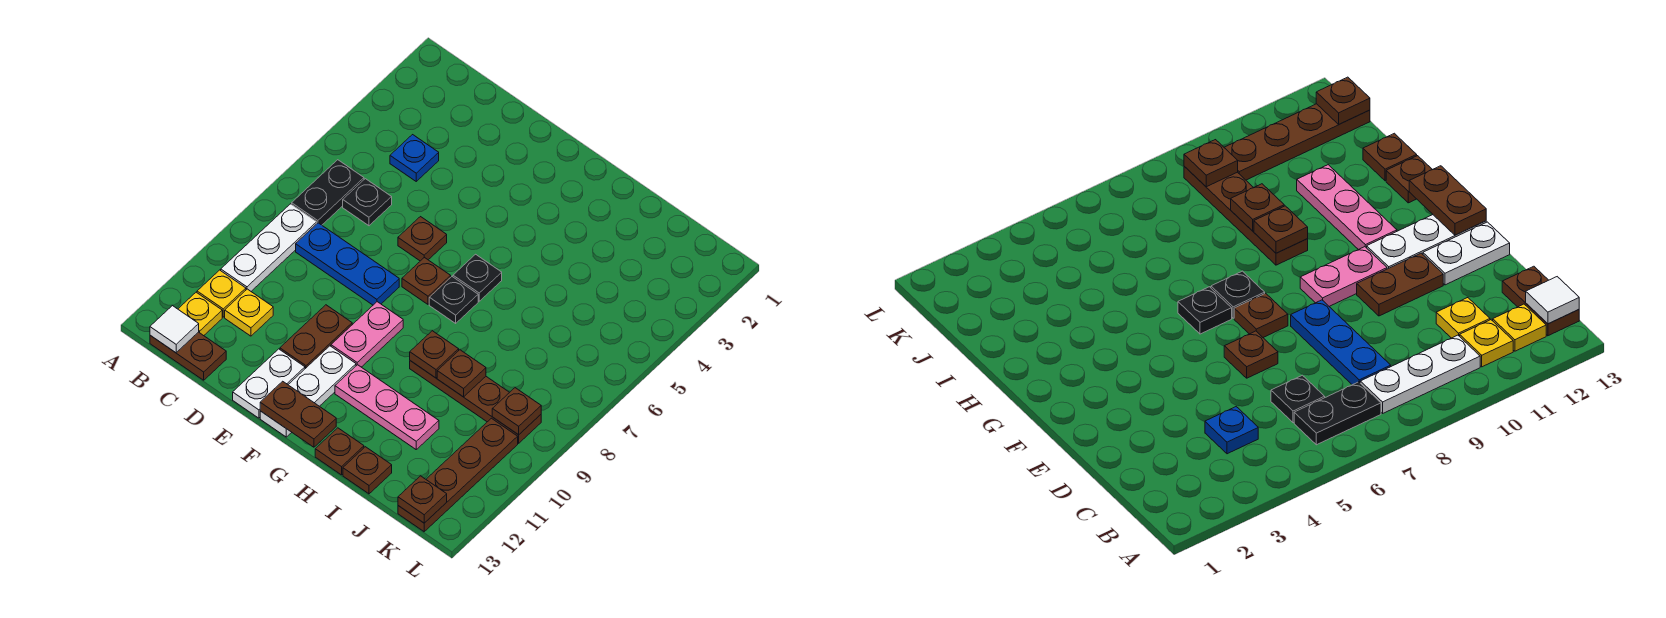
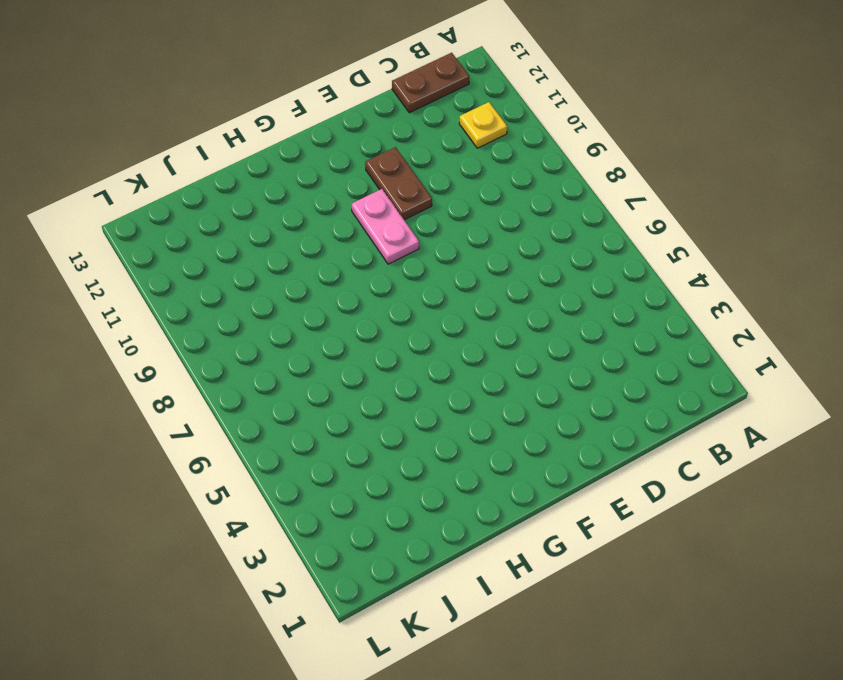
none -> black plate B6:B7 level 1
none -> white plate B8:B10 level 1
none -> yellow plate B12 level 1

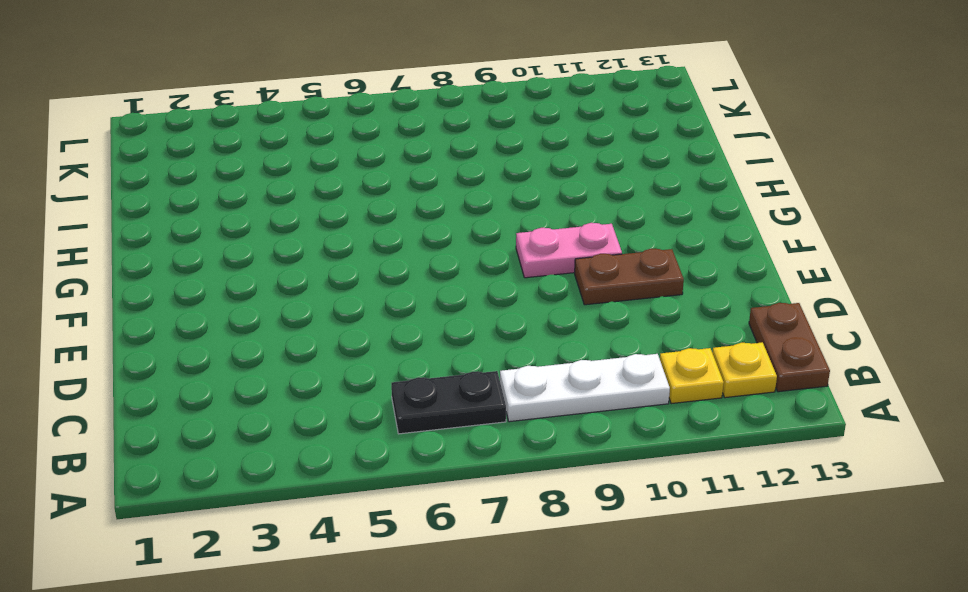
none -> blue plate C4 level 1
none -> black plate C6 level 1
none -> blue plate C8:E8 level 1

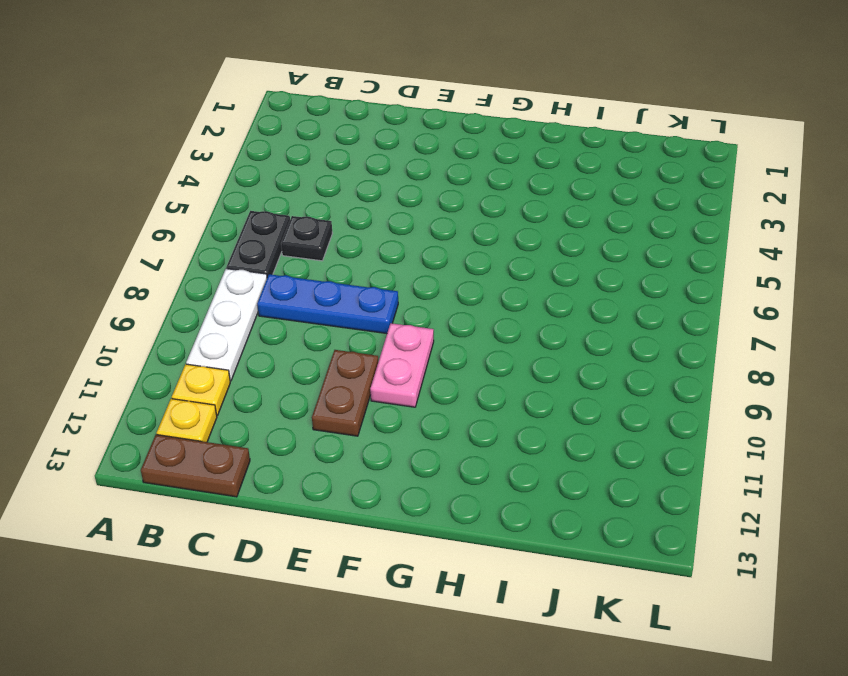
none -> blue plate C4 level 1
none -> yellow plate C11 level 1
none -> brown plate E6 level 1

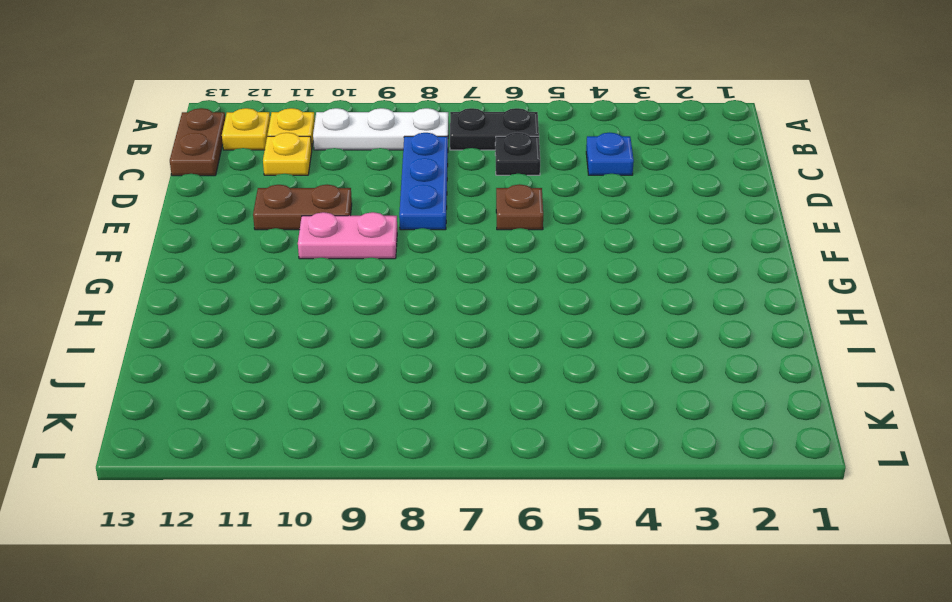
none -> white plate E12:E13 level 1
none -> brown plate F7 level 1
none -> white plate F11:F13 level 1

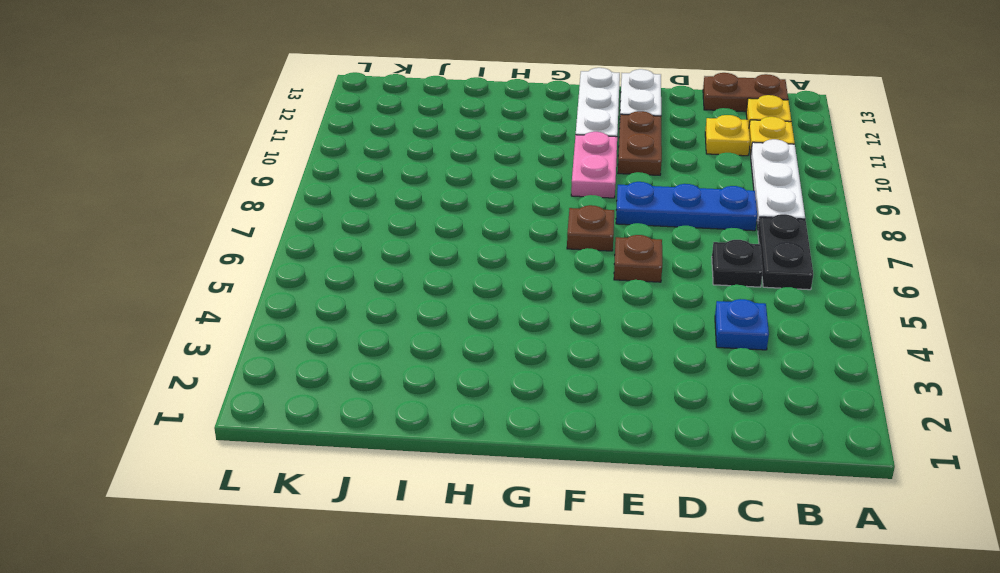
none -> black plate G6 level 1
none -> black plate G7 level 1
none -> pink plate G11:I11 level 1

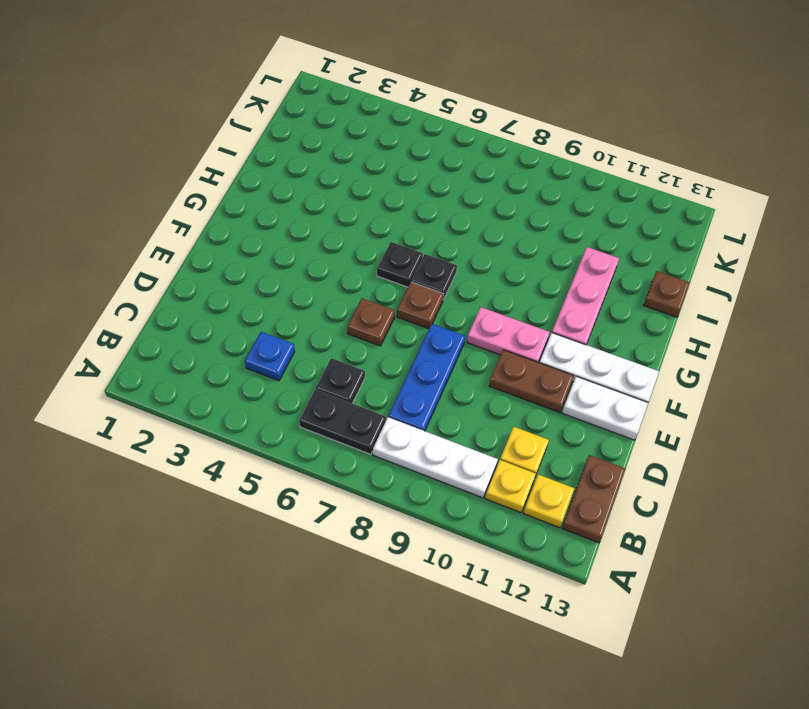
none -> brown plate H9:K9 level 1
none -> brown plate H13 level 1
none -> brown plate K10:K13 level 1

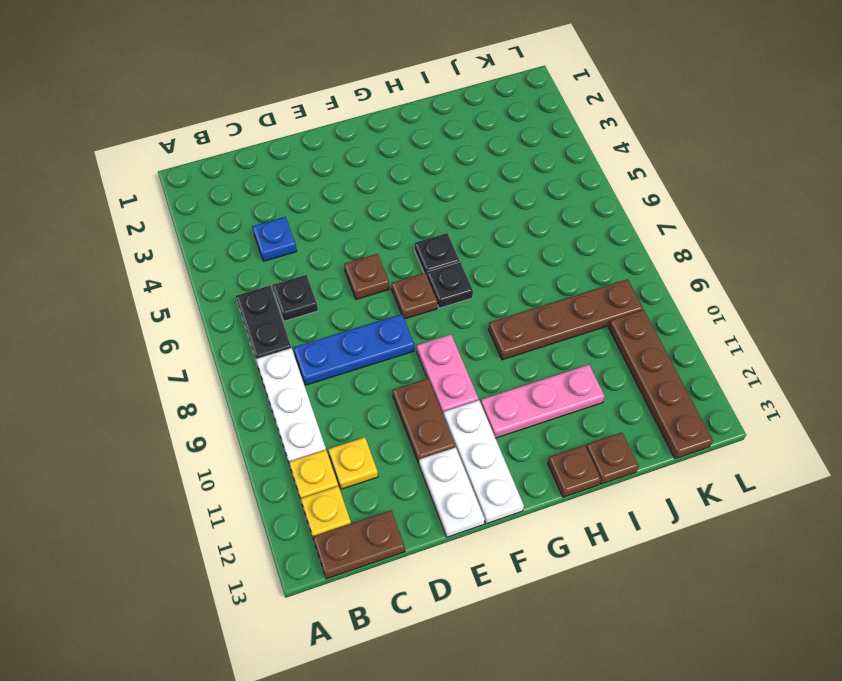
none -> white tile B13 level 2
none -> brown plate F13:G13 level 2
none -> brown plate H9 level 2

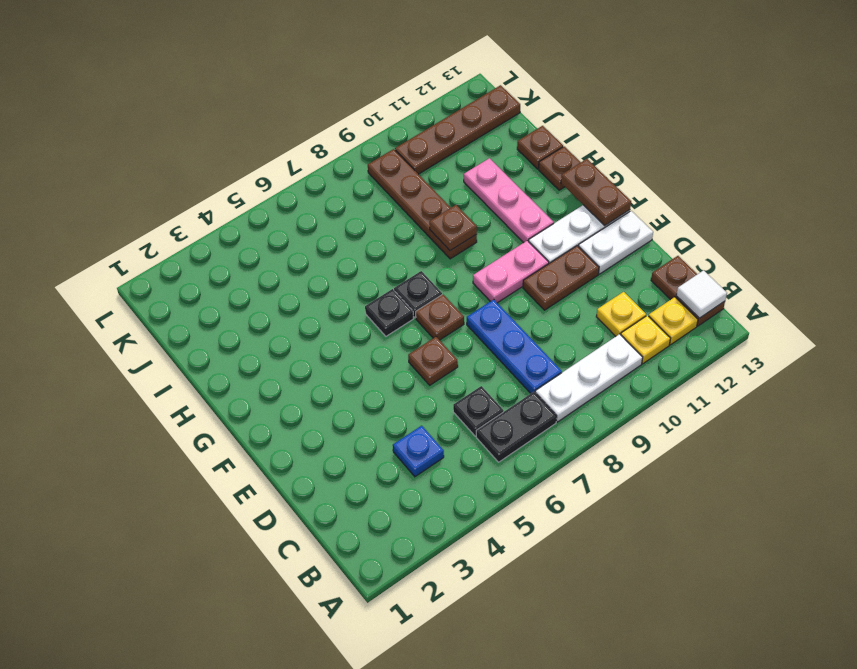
none -> brown plate I9 level 2
none -> brown plate K9 level 2
none -> brown plate K13 level 2

